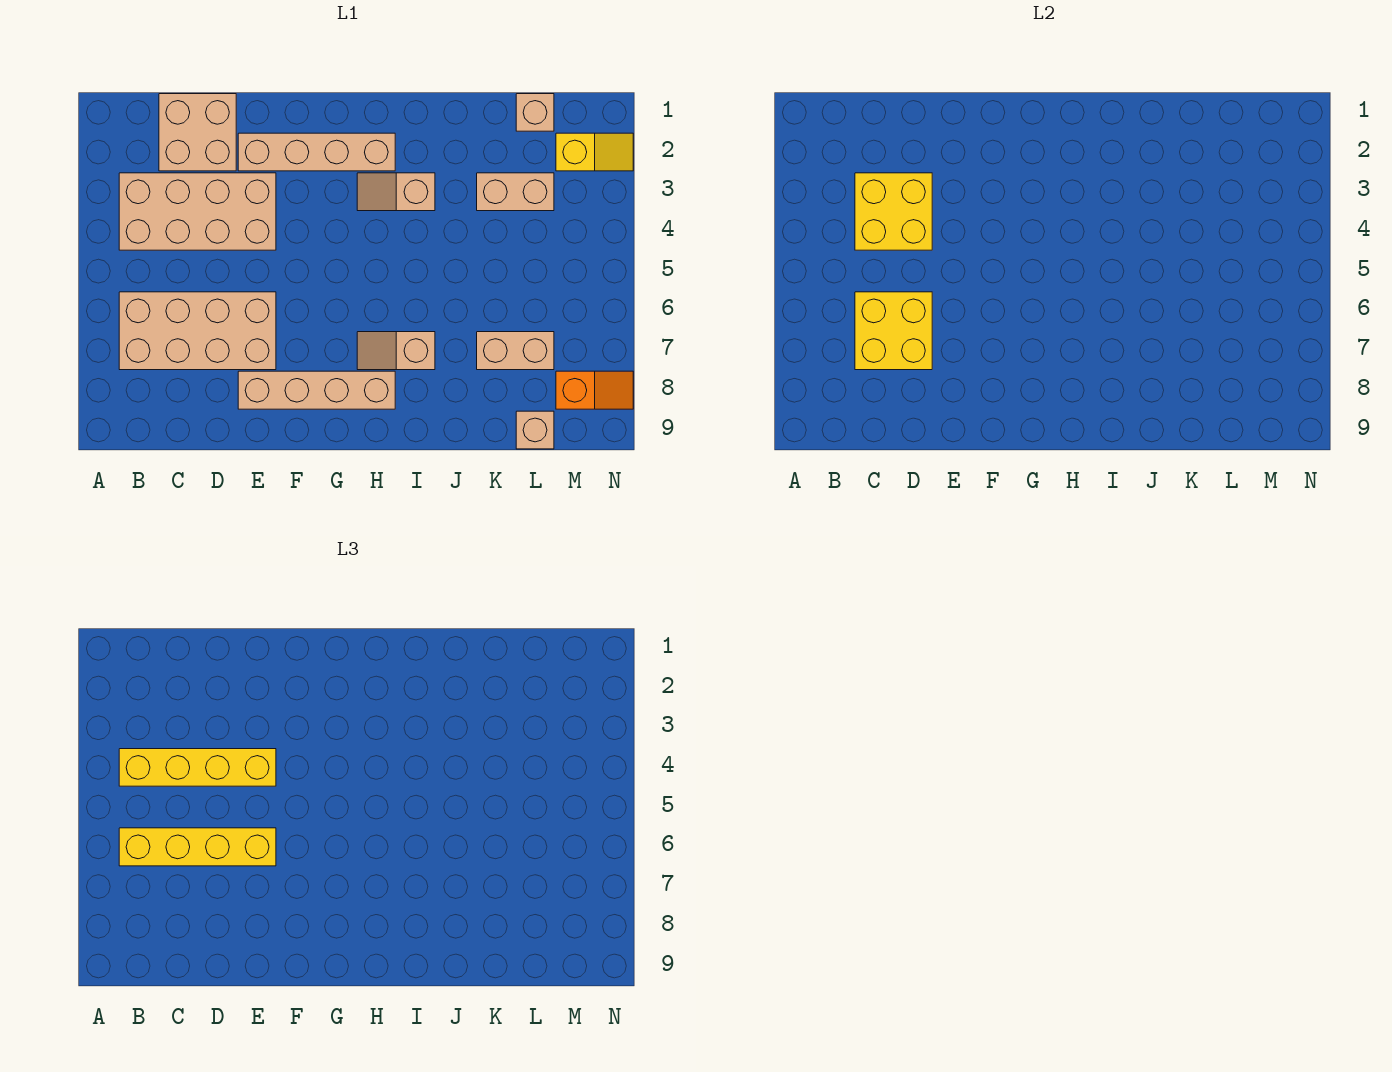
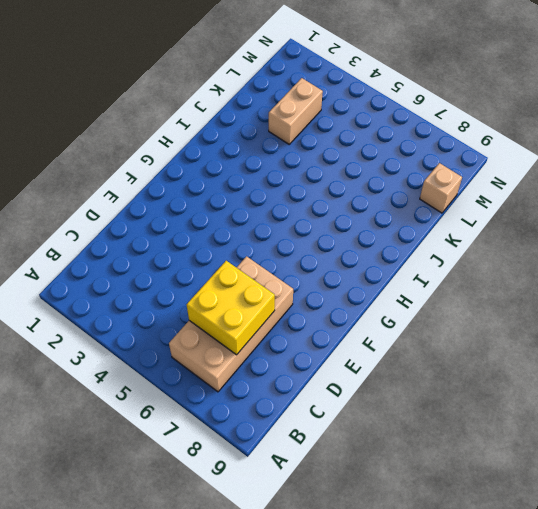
none -> tan brick B3:E4 level 1
none -> tan brick C1:D2 level 1
none -> tan brick E2:H2 level 1

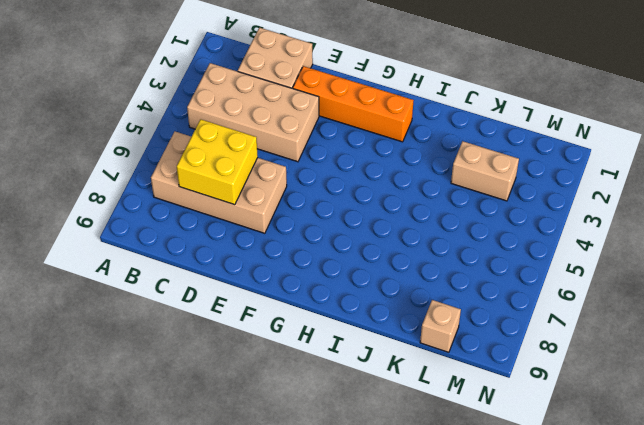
orange brick E2:H2 level 1 -> tan brick E2:H2 level 1
none -> tan brick E8:H8 level 1
none -> tan slope H3:I3 level 1 top I
none -> tan slope H7:I7 level 1 top I

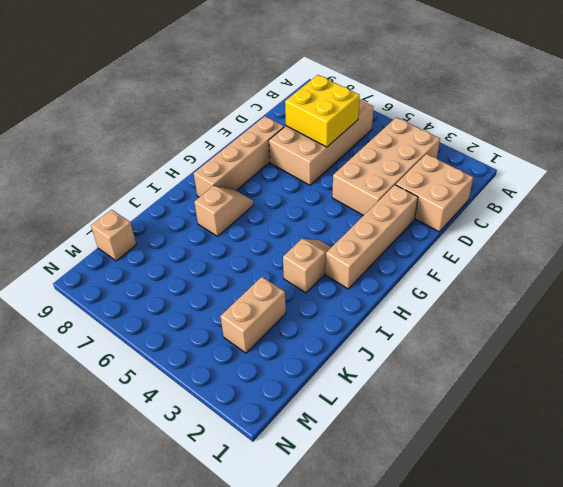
none -> tan brick K7:L7 level 1
none -> tan brick L1 level 1
none -> yellow slope M2:N2 level 1 top M

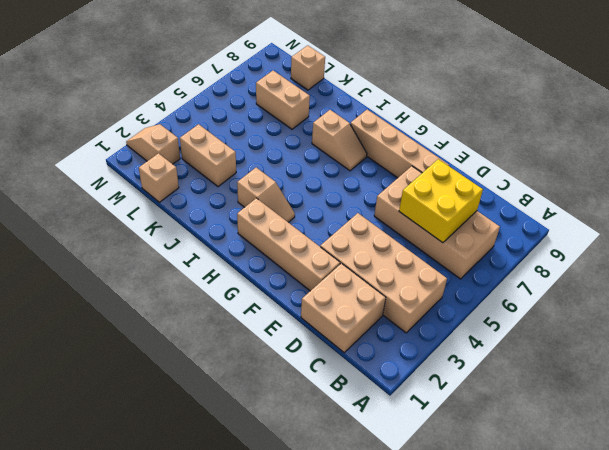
tan slope M2:N2 level 1 top M -> yellow slope M2:N2 level 1 top M
none -> orange slope M8:N8 level 1 top M
none -> yellow brick C3:D4 level 2
none -> yellow brick B4:E4 level 3

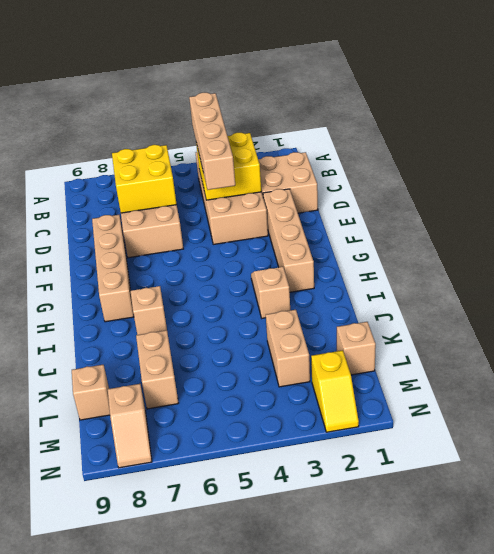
tan brick B4:E4 level 3 -> yellow brick B4:E4 level 3
tan slope M8:N8 level 1 top M -> orange slope M8:N8 level 1 top M
none -> yellow brick B6:E6 level 3

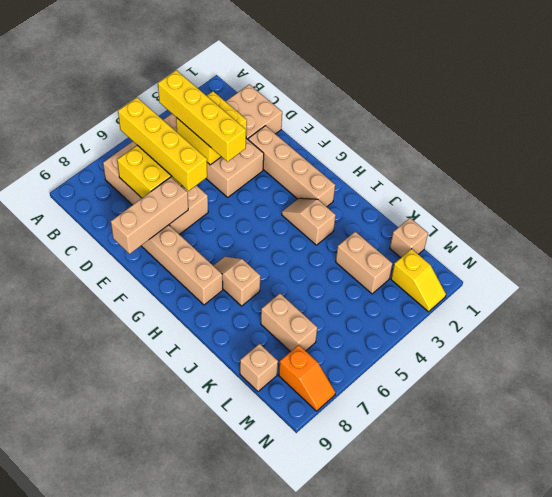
tan brick E7:E9 level 2 -> none

